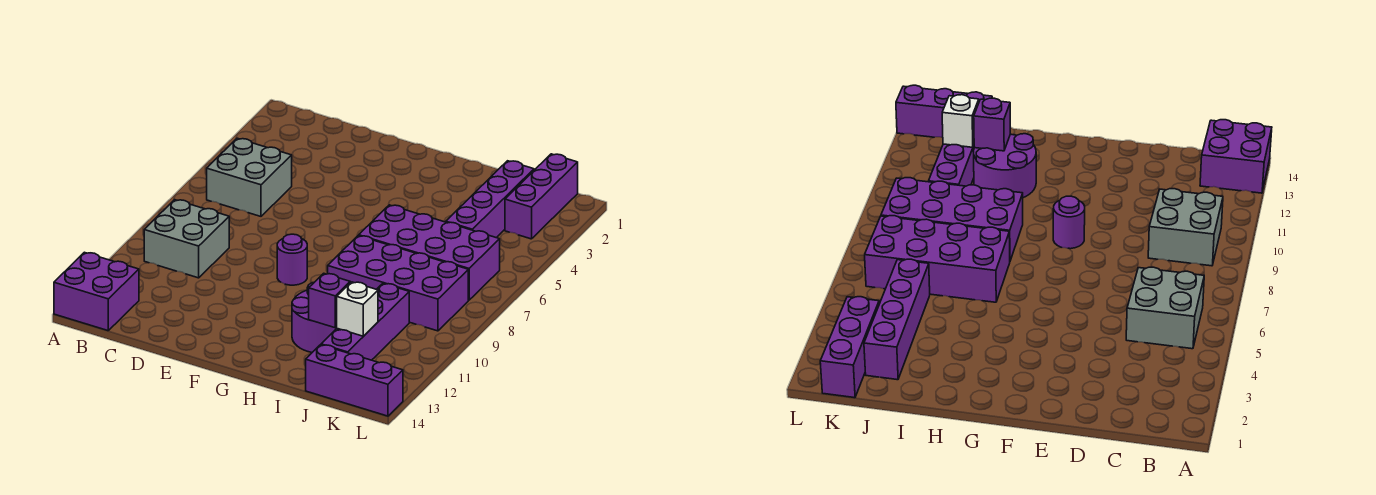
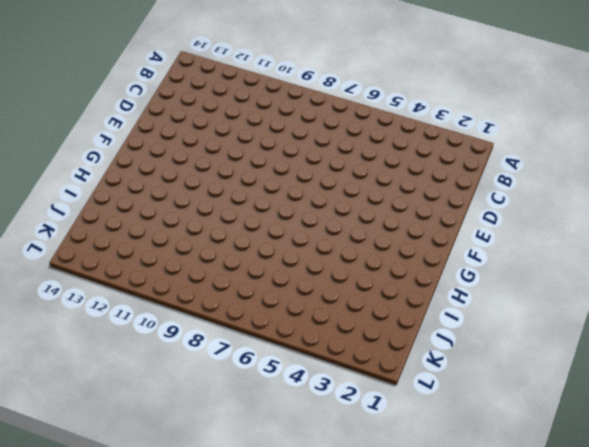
none -> purple brick A13:B14 level 1
none -> grey brick B5:C6 level 1
none -> grey brick B9:C10 level 1

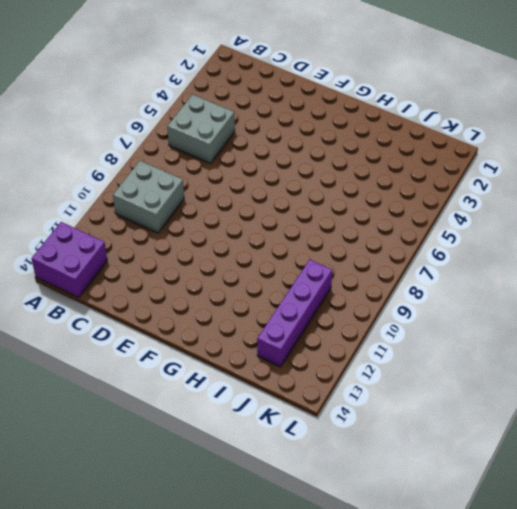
none -> purple round brick F9 level 1
none -> purple brick H6:K7 level 1
none -> purple brick H8:K9 level 1

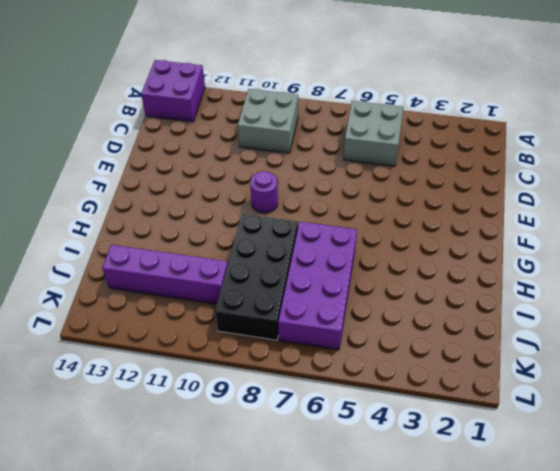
black brick H8:K9 level 1 -> purple brick H8:K9 level 1
none -> purple round brick H11:I12 level 1
none -> purple brick J2:J5 level 1
none -> purple brick J14:L14 level 1

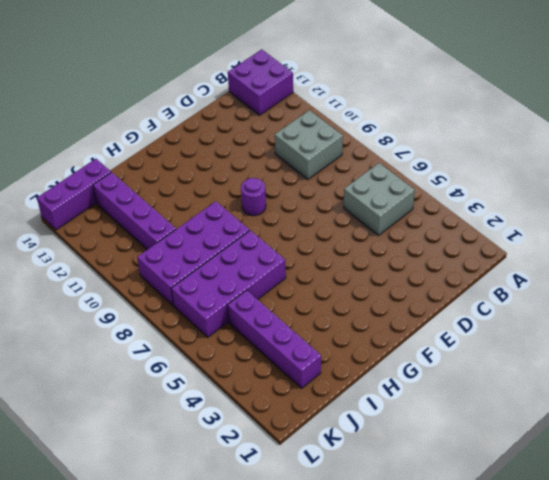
none -> purple round brick H11:I12 level 1
none -> purple brick K1:K3 level 1
none -> purple brick I12 level 2

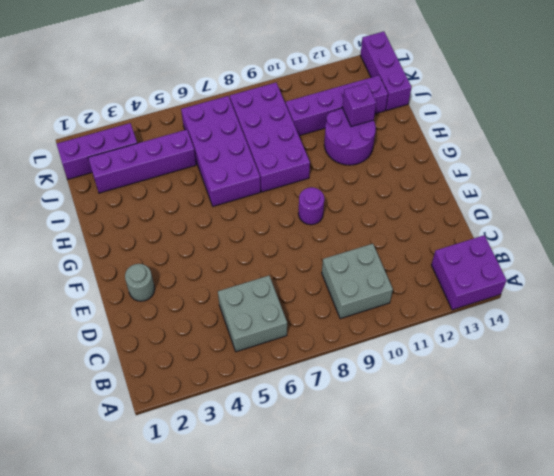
grey round brick E2 level 1 -> none
none -> white brick J12 level 2

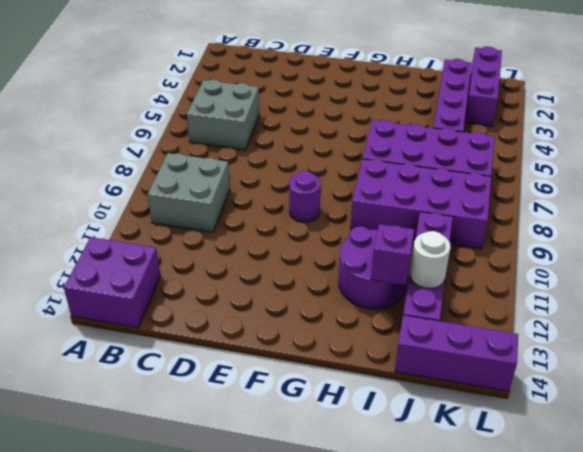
white round brick J12 level 2 -> white brick J12 level 2

